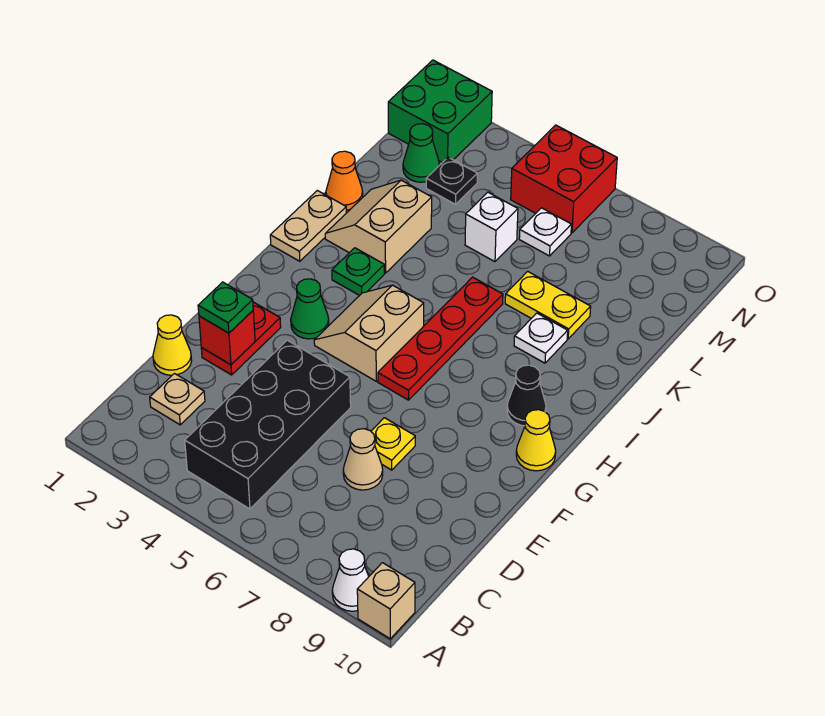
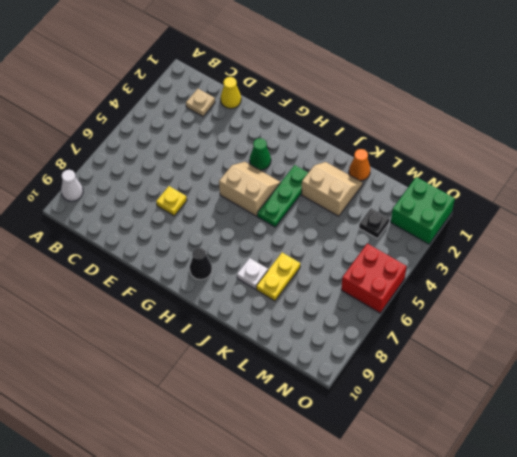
green plate I3:I5 level 1 -> green plate I3 level 1
none -> tan brick A10 level 1
none -> black brick B4:E5 level 1
none -> tan cone D7 level 1

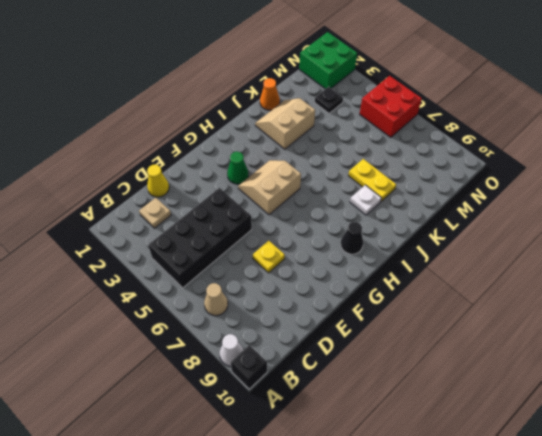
black brick A10 level 1 -> tan brick A10 level 1
tan cone B7 level 1 -> tan cone D7 level 1
none -> red plate E2:F2 level 1
none -> red plate G6:J6 level 1
none -> yellow cone G10 level 1

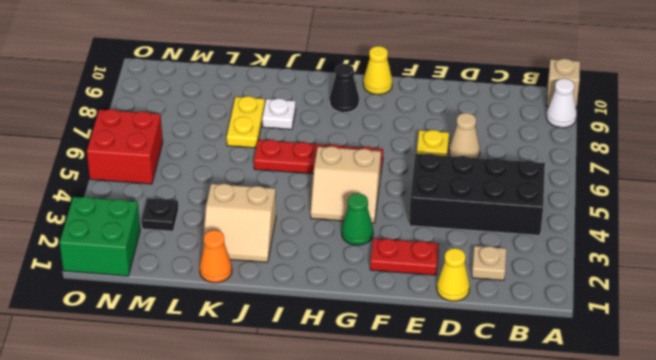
none -> tan plate I1:J1 level 1
none -> green plate I3 level 1
none -> white brick L5 level 1

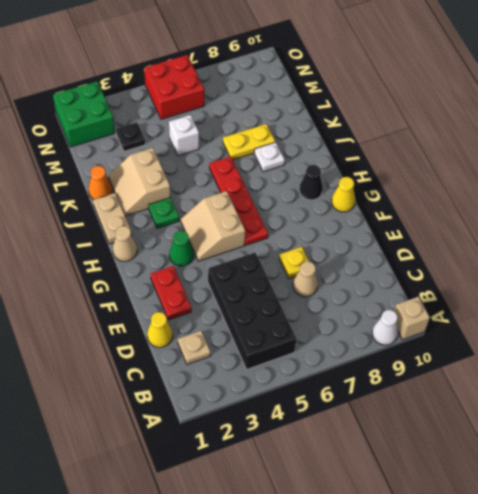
tan cone H1 level 1 -> none
none -> green cone M2 level 1
none -> white plate M6 level 1
none -> red brick E2 level 2

